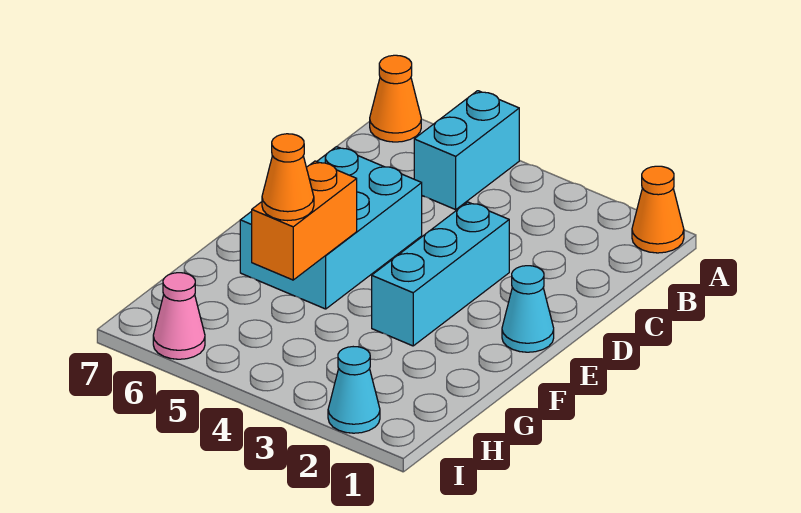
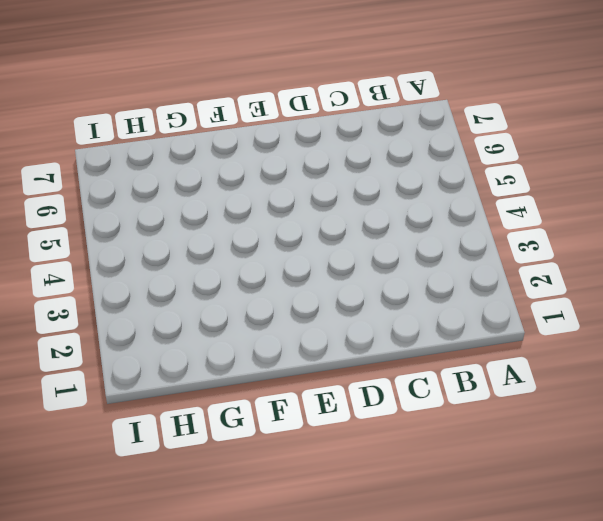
none -> orange cone A1 level 1
none -> cyan brick A5:B5 level 1

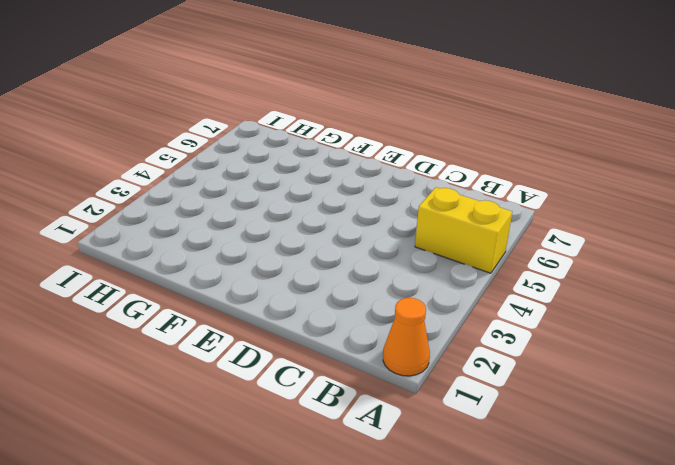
yellow brick A5:B5 level 1 -> cyan brick A5:B5 level 1
none -> orange cone A7 level 1
none -> cyan brick D3:F3 level 1

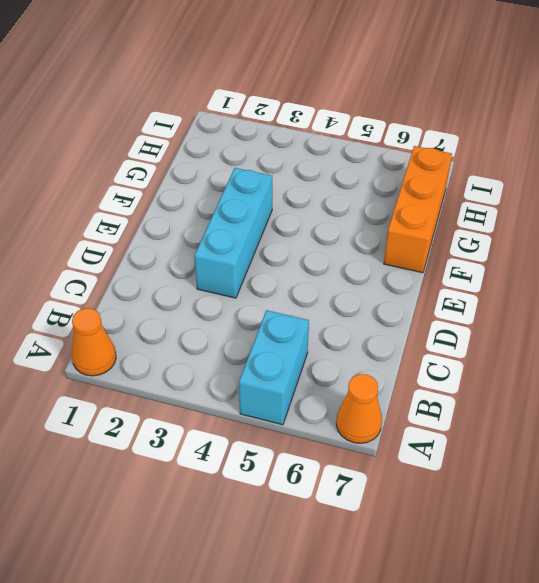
orange brick F7:H7 level 1 -> none
none -> cyan brick D5:F6 level 1
none -> cyan cone E1 level 1

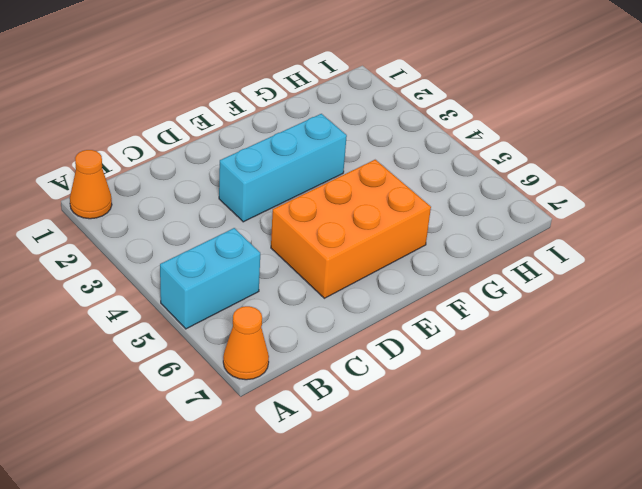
orange brick D5:F6 level 1 -> cyan brick D5:F6 level 1
none -> cyan cone E1 level 1
none -> cyan cone I2 level 1

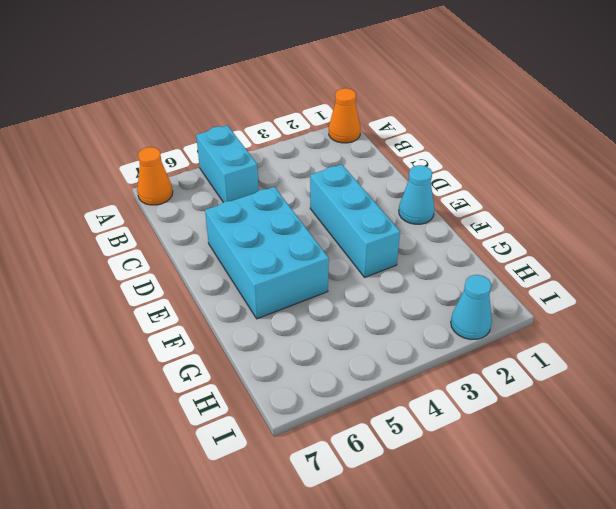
none -> pink cone I6 level 1
none -> orange brick F5:G5 level 2

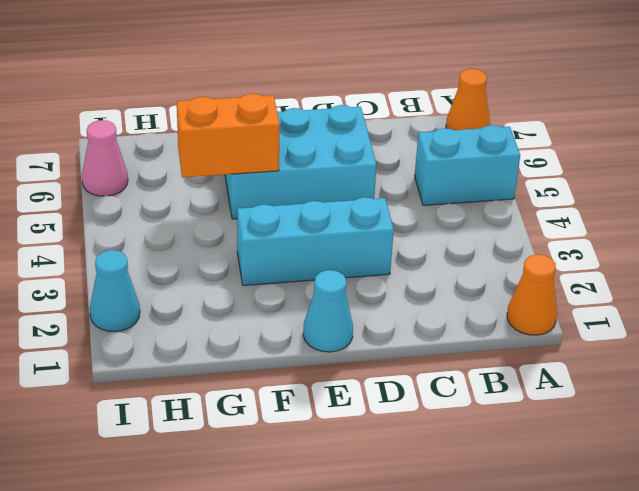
none -> orange cone G5 level 3

